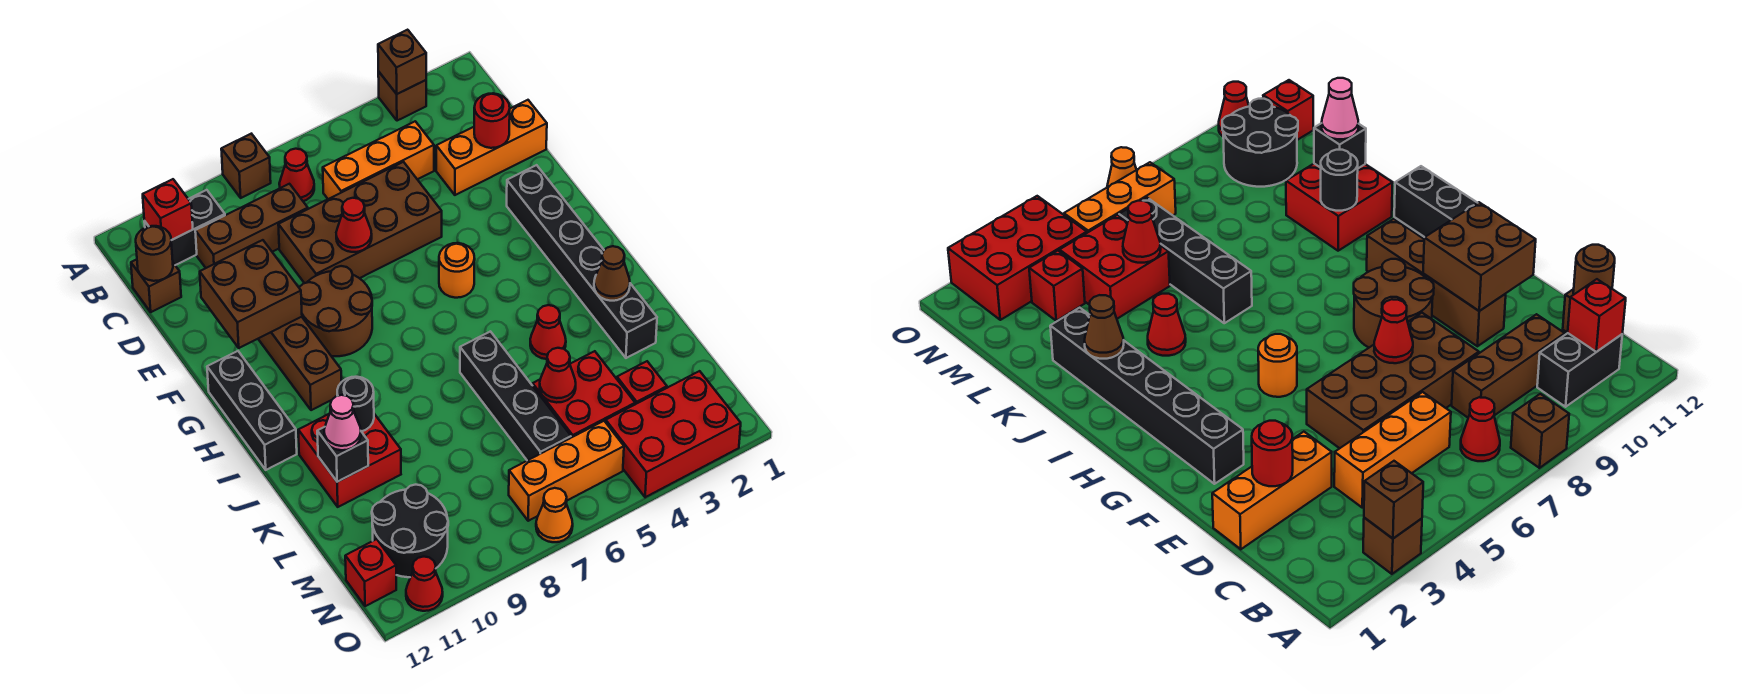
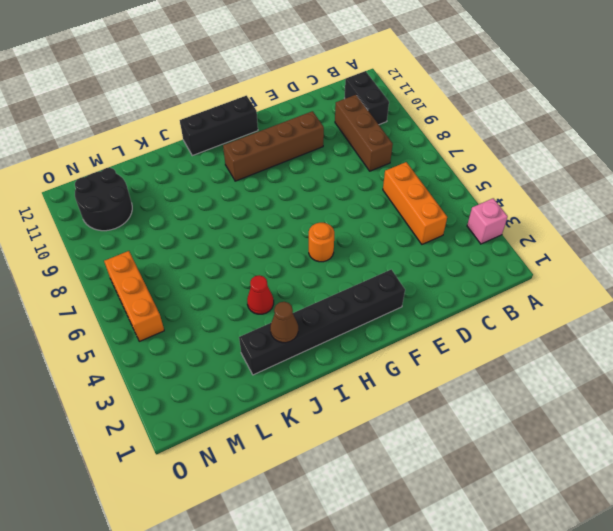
pink brick A3 level 1 -> brown brick A3 level 1
none -> brown brick A8 level 1
none -> red cone B7 level 1
none -> brown brick C12 level 1
none -> orange brick D1:D3 level 1

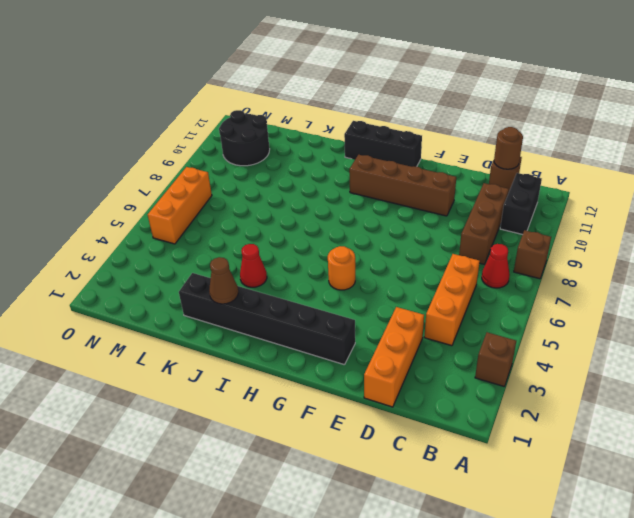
none -> brown brick D5:E8 level 1
none -> brown round brick F8:G9 level 1
none -> black brick J6:M6 level 1
none -> red brick J10:K11 level 1

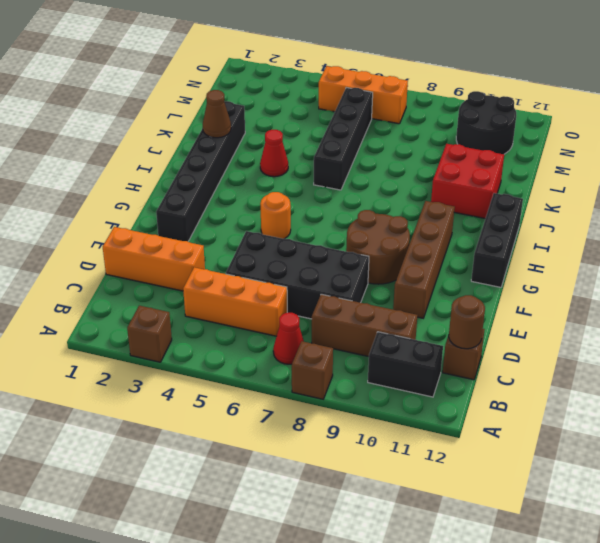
black brick D5:E8 level 1 -> brown brick D5:E8 level 1
none -> red brick L4:M5 level 1
none -> red brick M3 level 1
none -> red brick N2:O4 level 1
none -> red brick N12 level 1

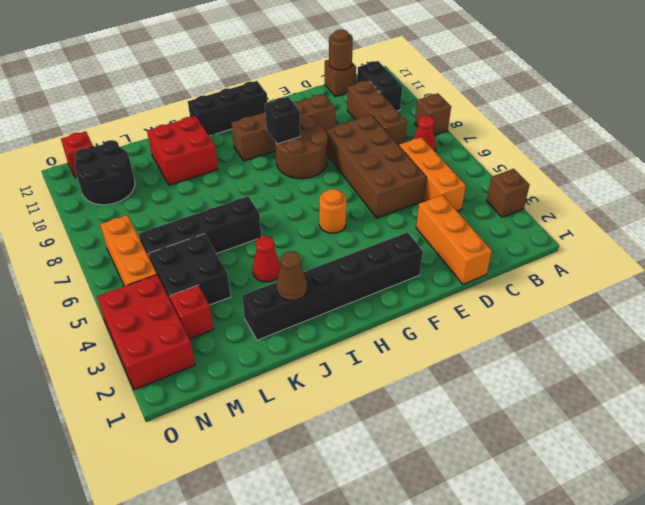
black brick G9 level 2 -> black brick K11 level 2
black brick L4:M5 level 1 -> red brick L4:M5 level 1
none -> orange cone O7 level 1
none -> red cone O11 level 1
none -> brown brick A3 level 2
none -> red brick B11 level 2

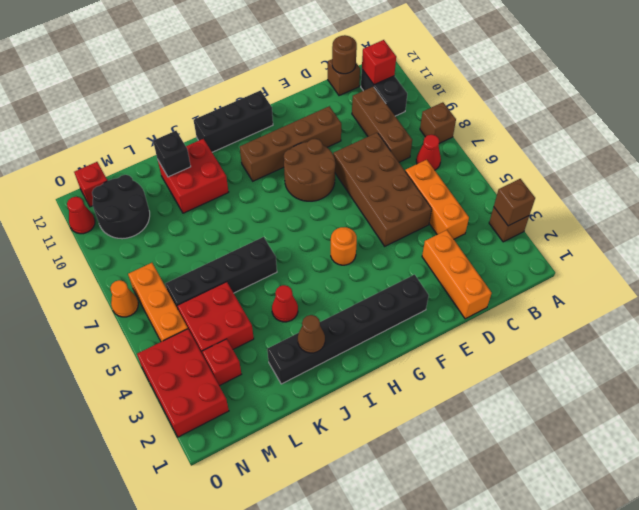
none -> red round brick D2 level 2
none -> red cone E7 level 2
none -> brown brick E10:F11 level 2
none -> black round brick J10 level 2

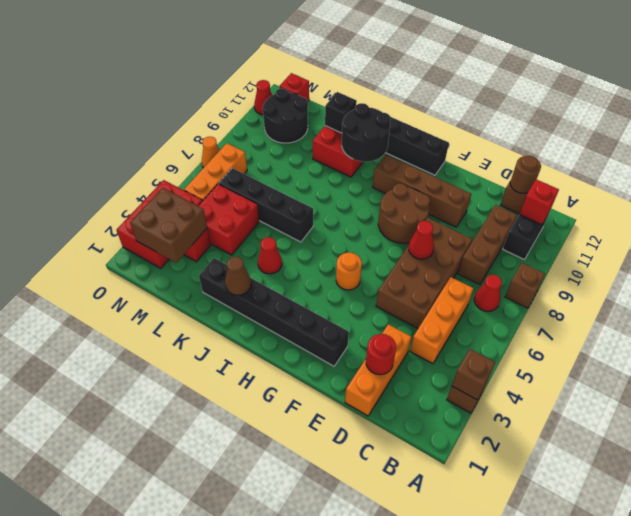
black round brick I10:J11 level 2 -> black round brick J10 level 2
brown brick M2:N3 level 2 -> brown brick E10:F11 level 2
none -> red cone L5 level 2
none -> pink cone K11 level 3

